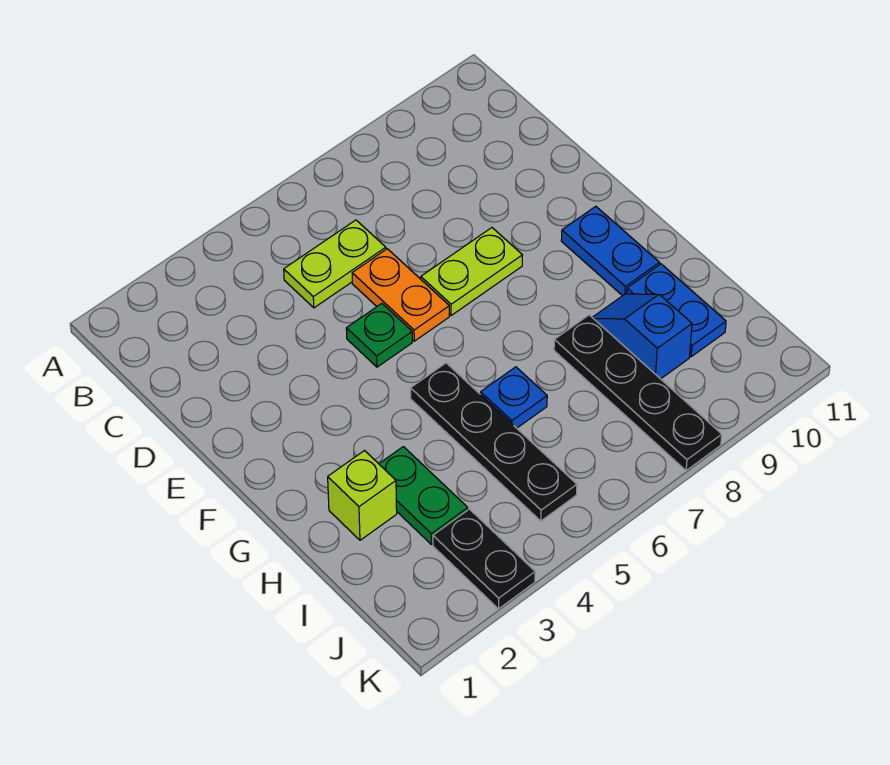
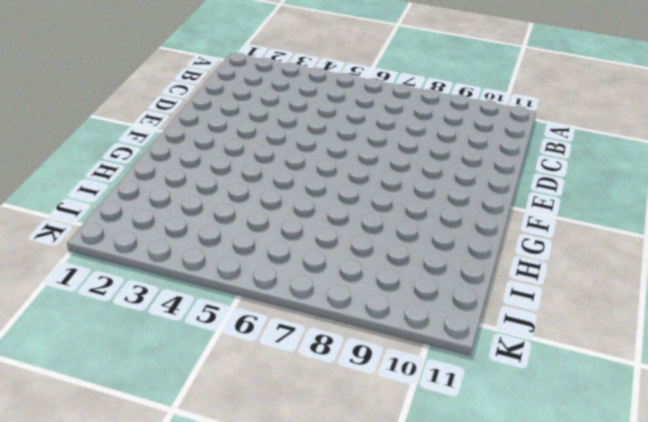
none -> lime plate C5:C6 level 1
none -> orange plate D6:E6 level 1
none -> green plate E5 level 1

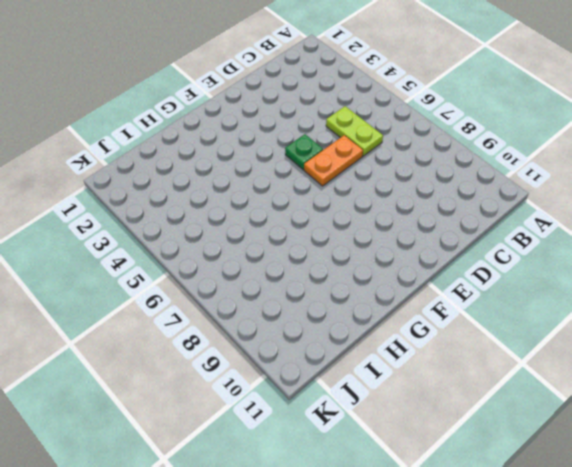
none -> lime plate E7:E8 level 1
none -> blue plate F10:G10 level 1
none -> black plate G5:J5 level 1

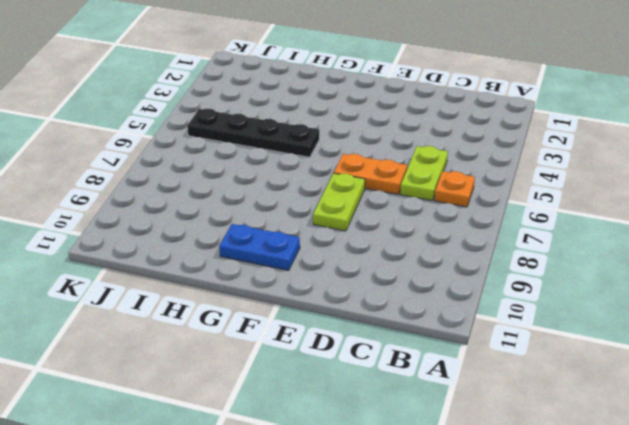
orange plate B6 level 1 -> none
none -> green plate E5 level 1
none -> lime brick H2 level 1
none -> green plate H3:I3 level 1

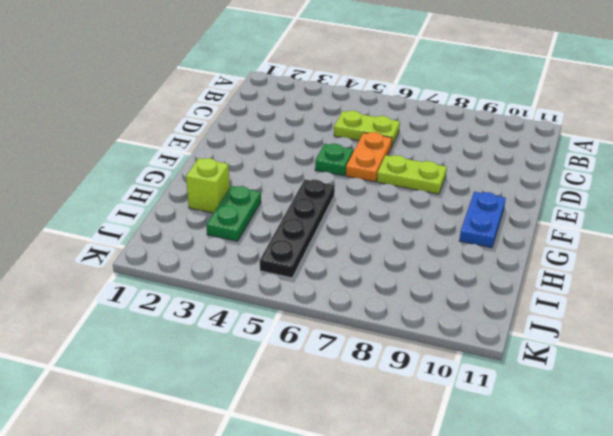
none -> blue plate H6 level 1
none -> black plate H8:K8 level 1
none -> blue slope H9:I9 level 1 top I

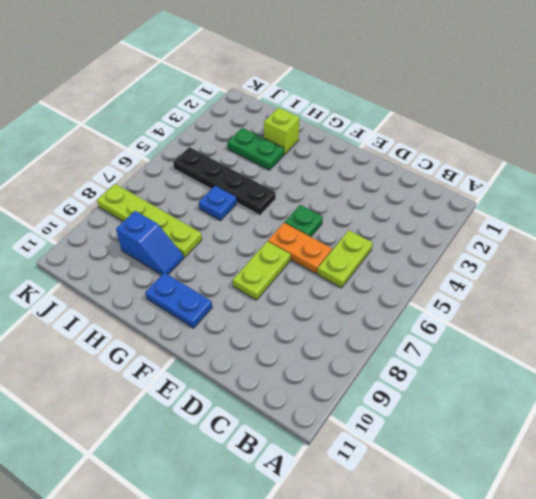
lime plate H8:K8 level 1 -> black plate H8:K8 level 1
none -> blue plate H10:I10 level 1
none -> black plate J3:K3 level 1

